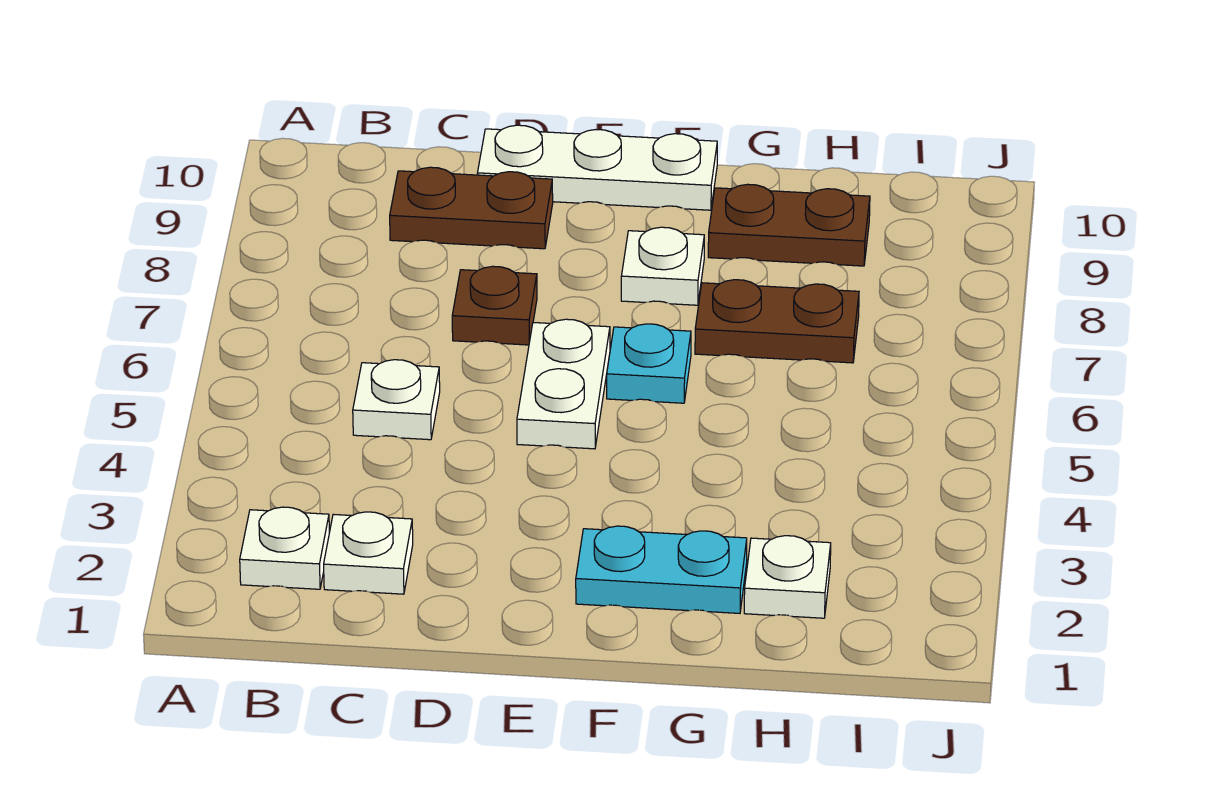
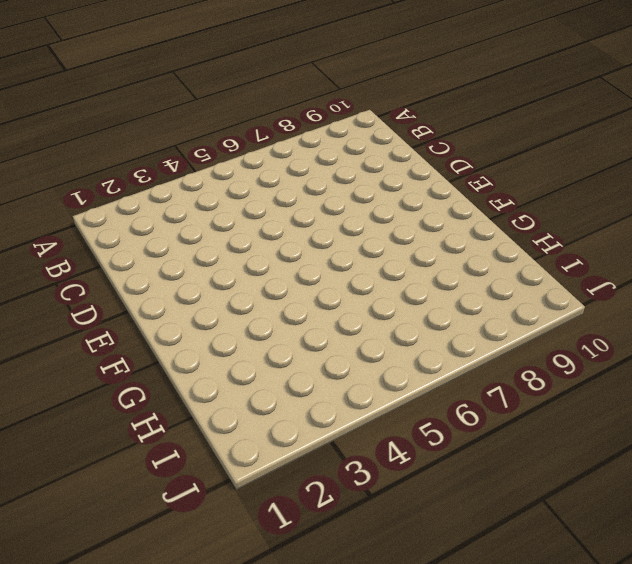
none -> white plate B2 level 1
none -> white plate C2 level 1
none -> white plate C5 level 1

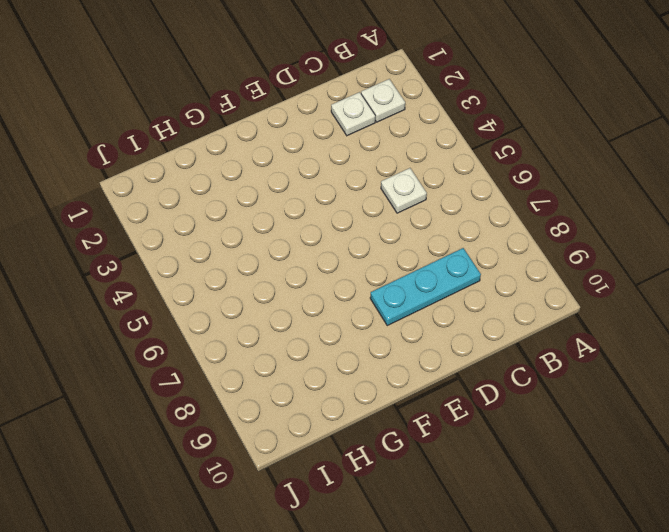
cyan plate C8:E8 level 1 -> none
none -> brown plate C9:D9 level 1
none -> brown plate D7 level 1
none -> white plate D10:F10 level 1

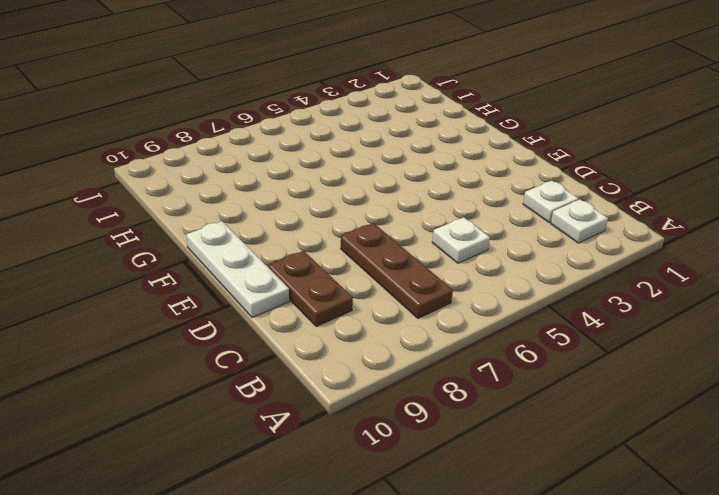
brown plate B7:D7 level 1 -> brown plate D7 level 1
none -> white plate E5:E6 level 1
none -> cyan plate F2:G2 level 1
none -> cyan plate F6 level 1

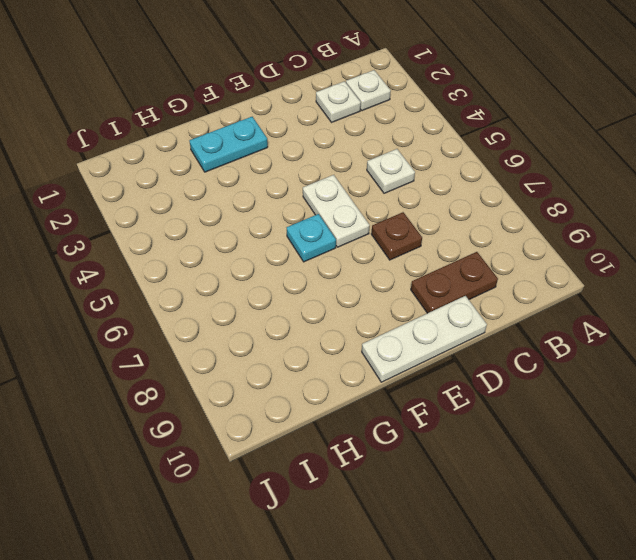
none -> white plate F8 level 1
none -> brown plate G7:H7 level 1
none -> brown plate G9:H9 level 1

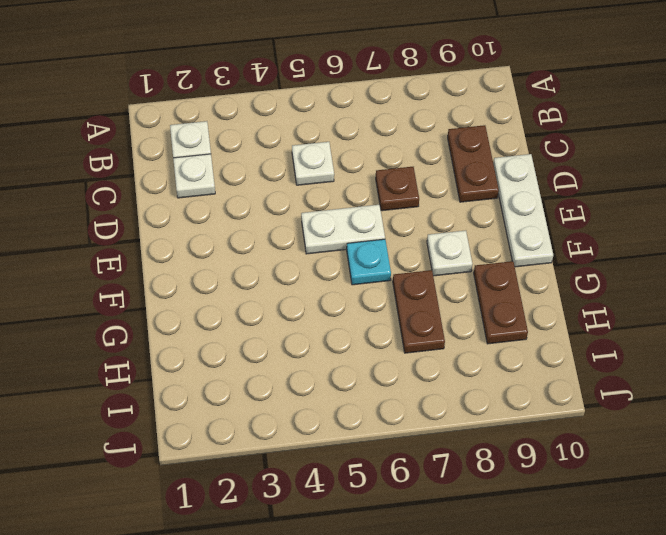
none -> cyan plate F2:G2 level 1
none -> white plate H2 level 1

